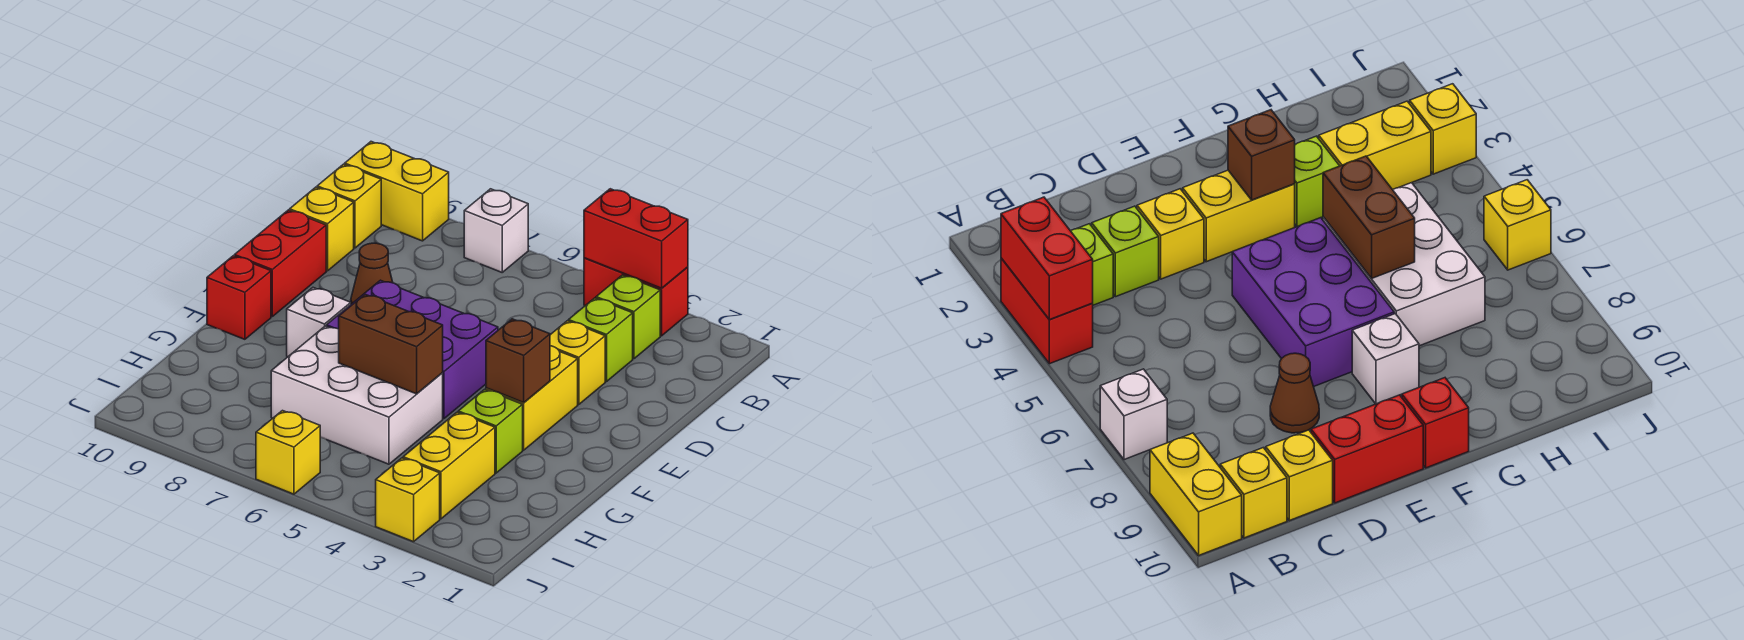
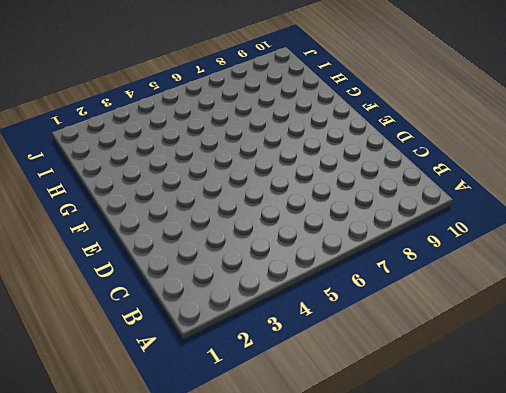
none -> red brick A3:A4 level 1
none -> white brick A7 level 1
none -> yellow brick A9:A10 level 1

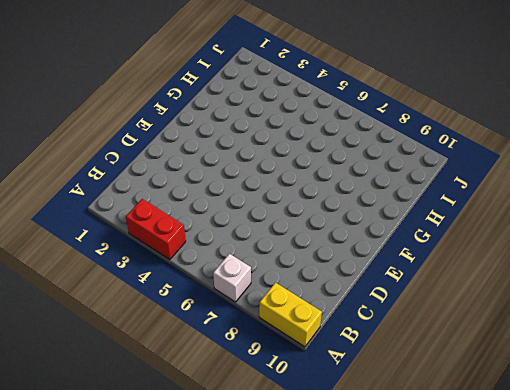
none -> lime brick B3 level 1
none -> yellow brick B10 level 1
none -> lime brick C3 level 1

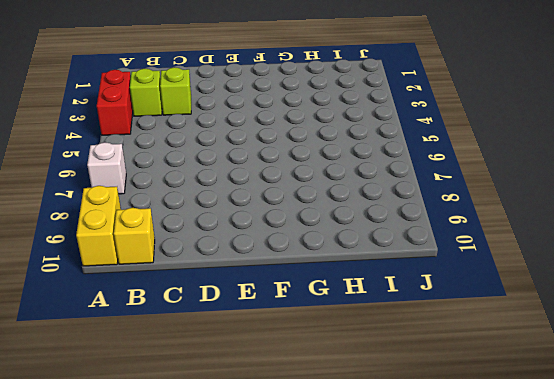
none -> yellow brick C10 level 1
none -> yellow brick D3 level 1
none -> brown cone D8 level 1

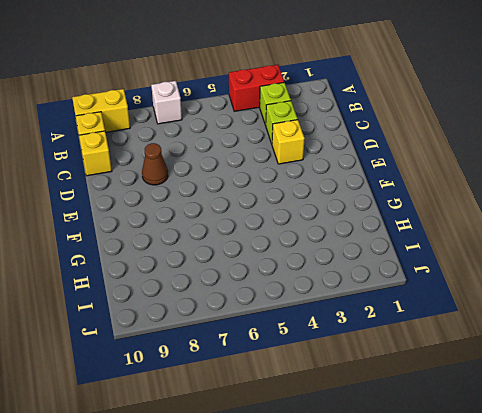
none -> red brick D10:E10 level 1
none -> yellow brick E3:F3 level 1
none -> purple brick E5:F7 level 1

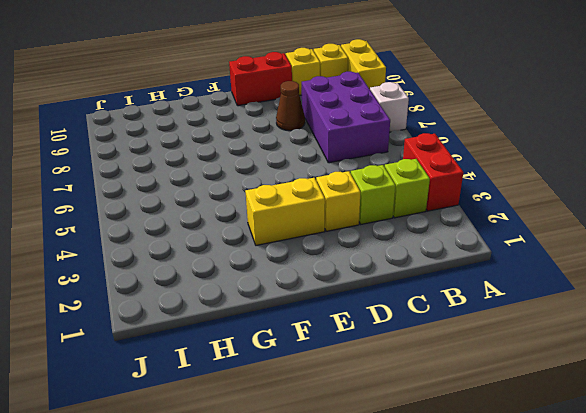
purple brick B6:C8 level 1 -> purple brick E5:F7 level 1
none -> white brick F8 level 1
none -> red brick F10 level 1
none -> lime brick G3 level 1

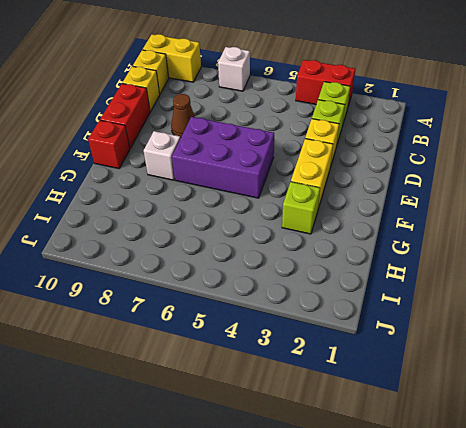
none -> white brick G5:H7 level 1
none -> yellow brick H3:I3 level 1
none -> yellow brick J3 level 1

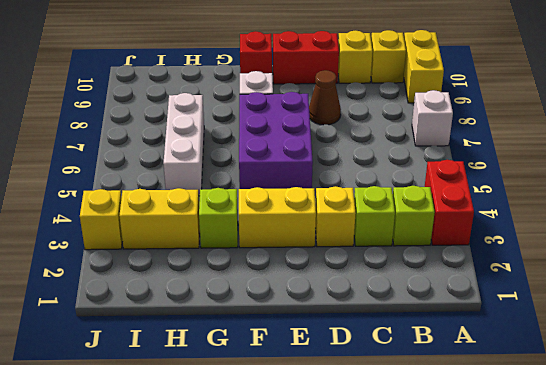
white brick H5:H7 level 1 -> white brick G5:H7 level 1
none -> yellow brick J6 level 1
none -> red brick A3:A4 level 2
none -> brown brick F3 level 2

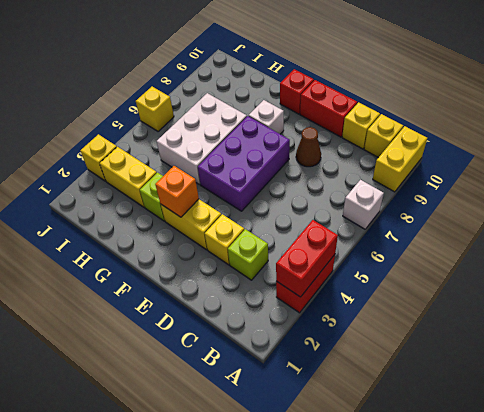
orange brick F3 level 2 -> brown brick F3 level 2
none -> lime brick B3 level 1
none -> brown brick G5:G6 level 2

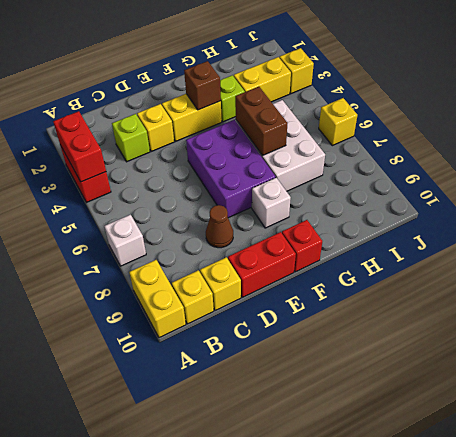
none -> lime brick B3 level 1

